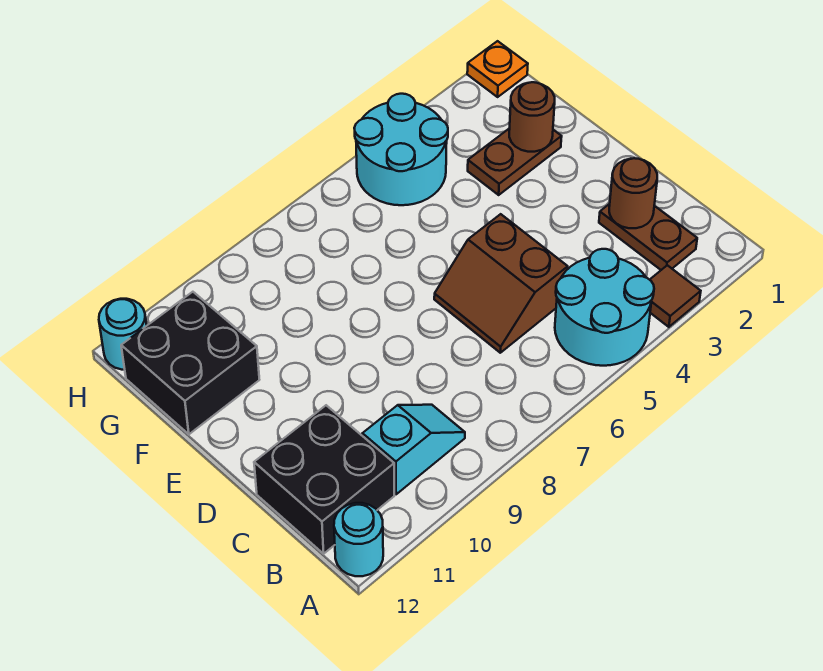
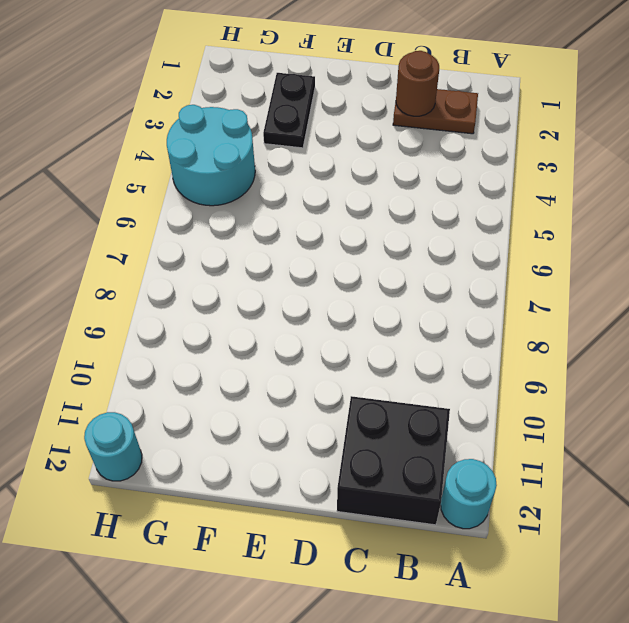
black plate F2:F3 level 1 -> brown plate F2:F3 level 1
none -> brown tile A3 level 1
none -> cyan round brick A4:B5 level 1
none -> cyan slope B9:B10 level 1 top 10

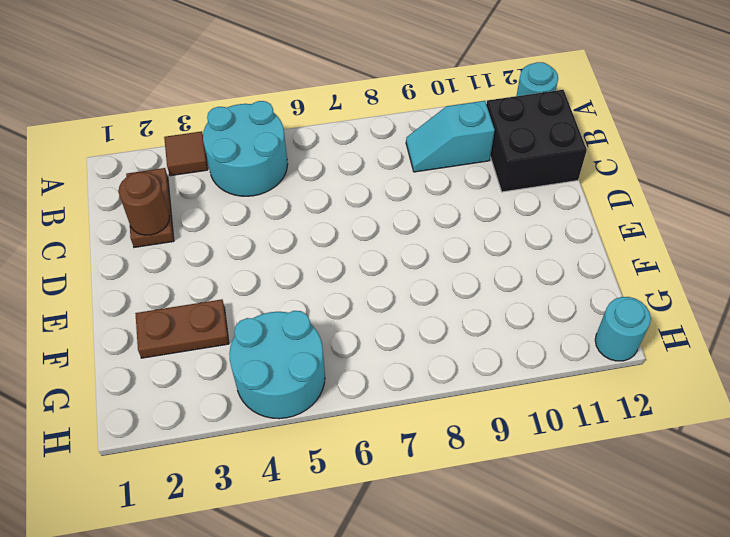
none -> brown slope C5:D6 level 1 top 5
none -> black brick F11:G12 level 1
none -> orange plate H1 level 1

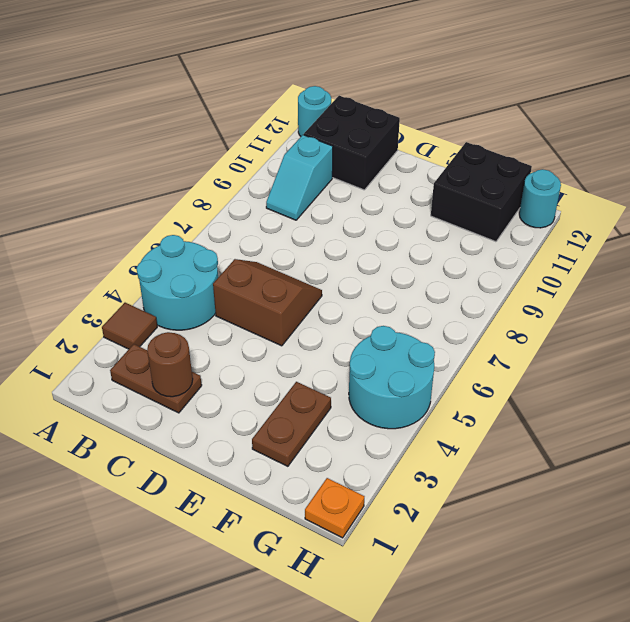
none -> brown round brick F2 level 2

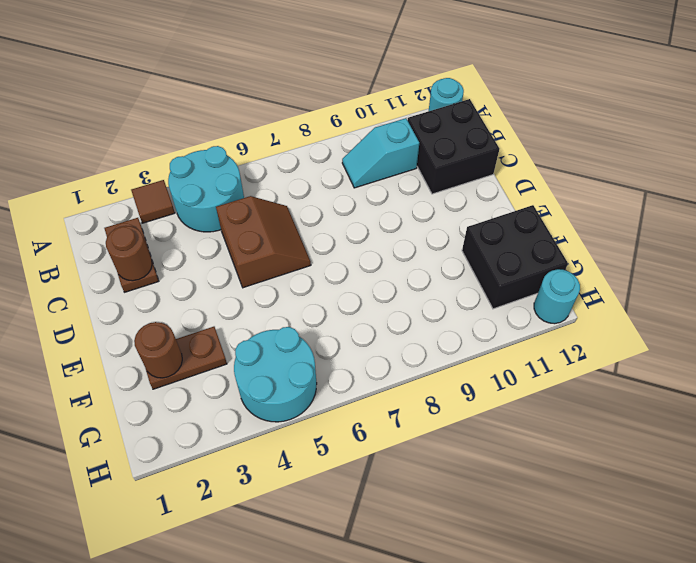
none -> orange plate H1 level 1

